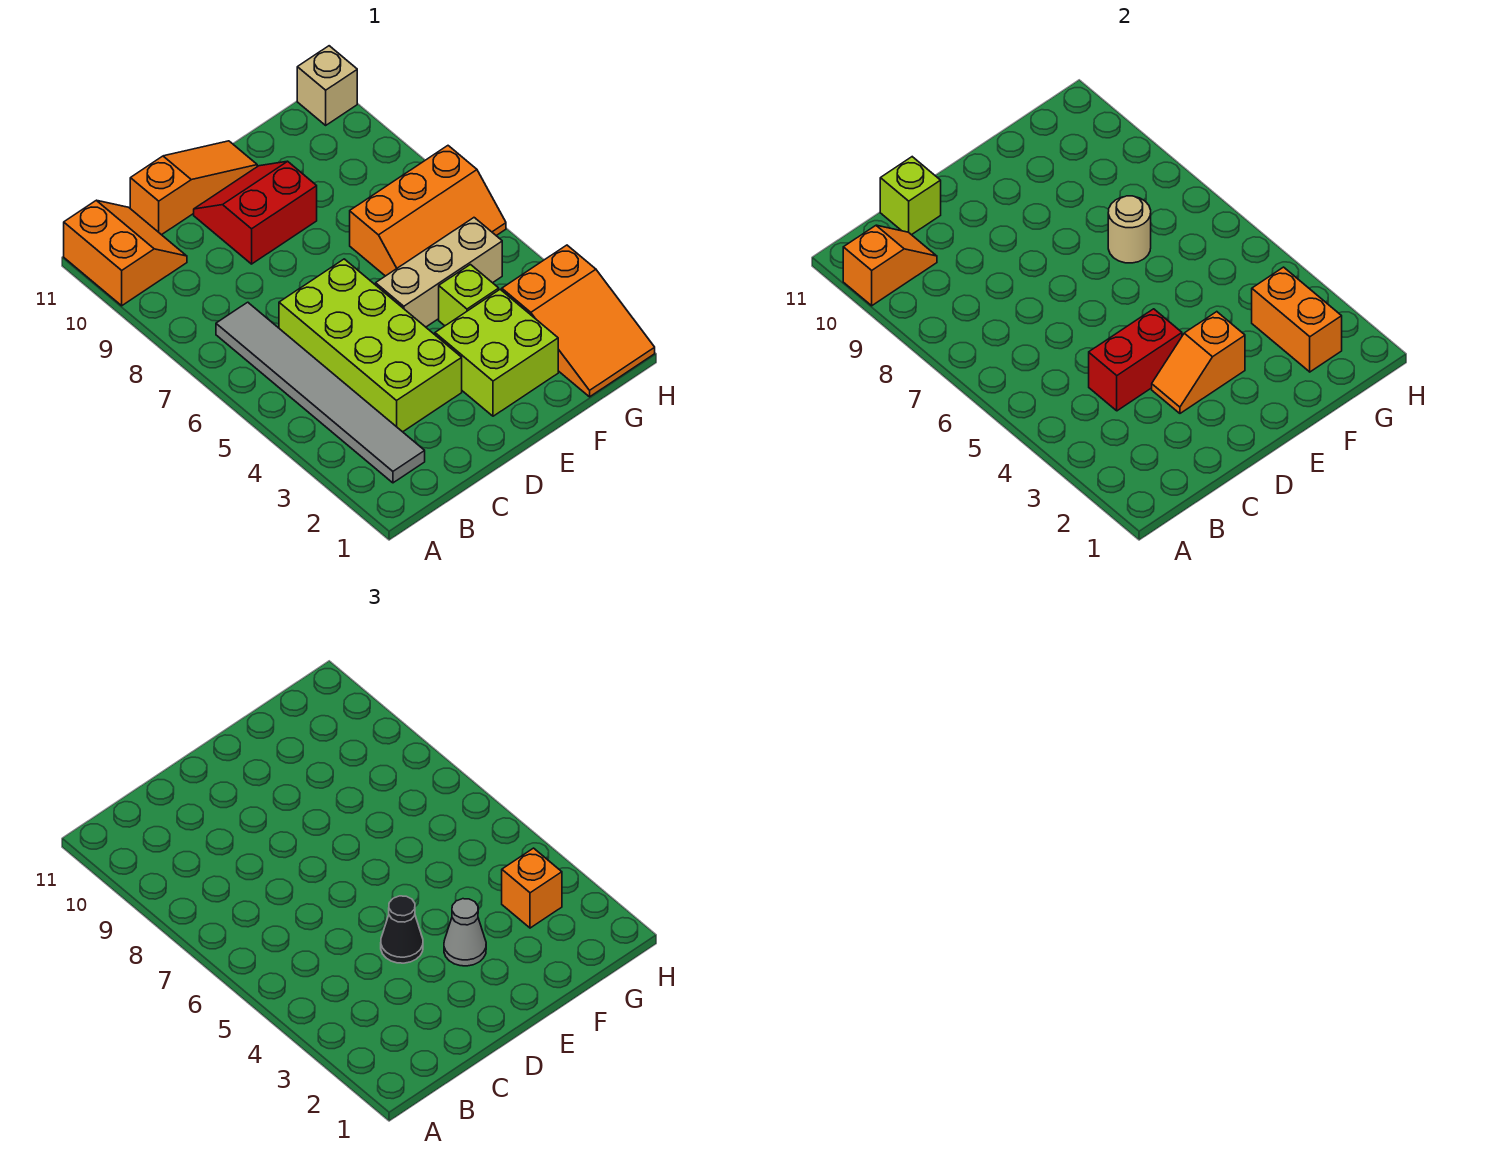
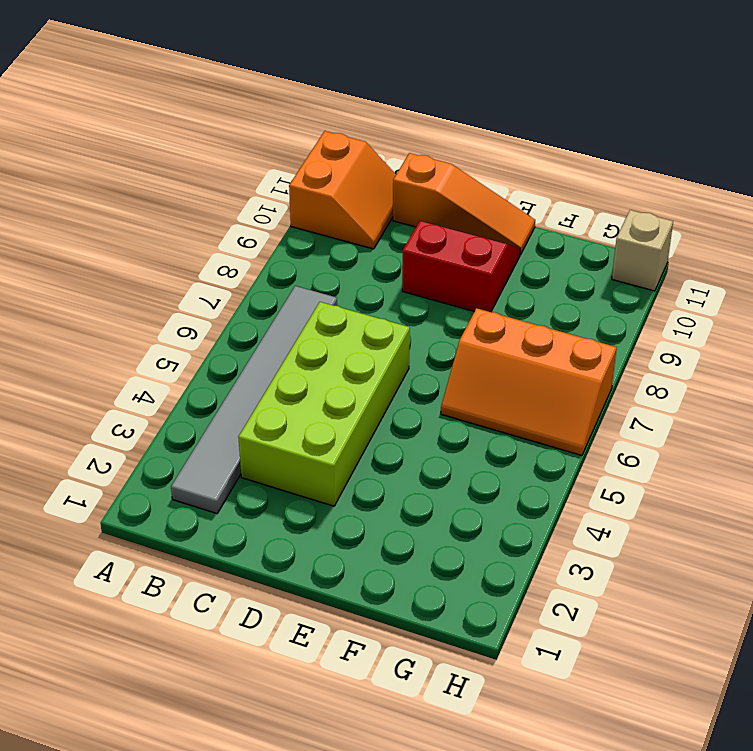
none -> lime brick E2:F3 level 1
none -> tan brick E5:G5 level 1
none -> lime brick F4 level 1

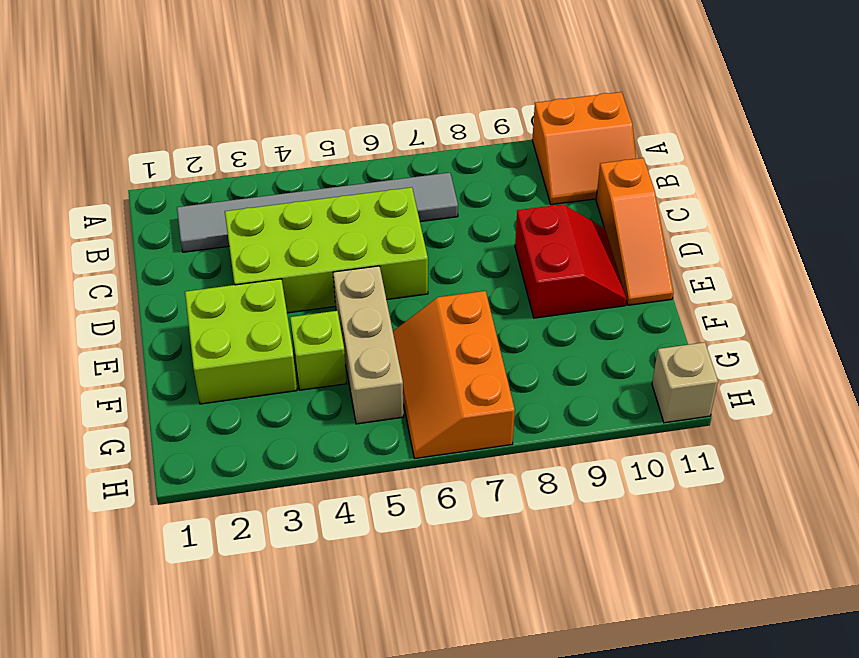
none -> orange slope G1:H3 level 1 top 3
none -> orange slope A10:B10 level 2 top A
none -> red brick C4:D4 level 2

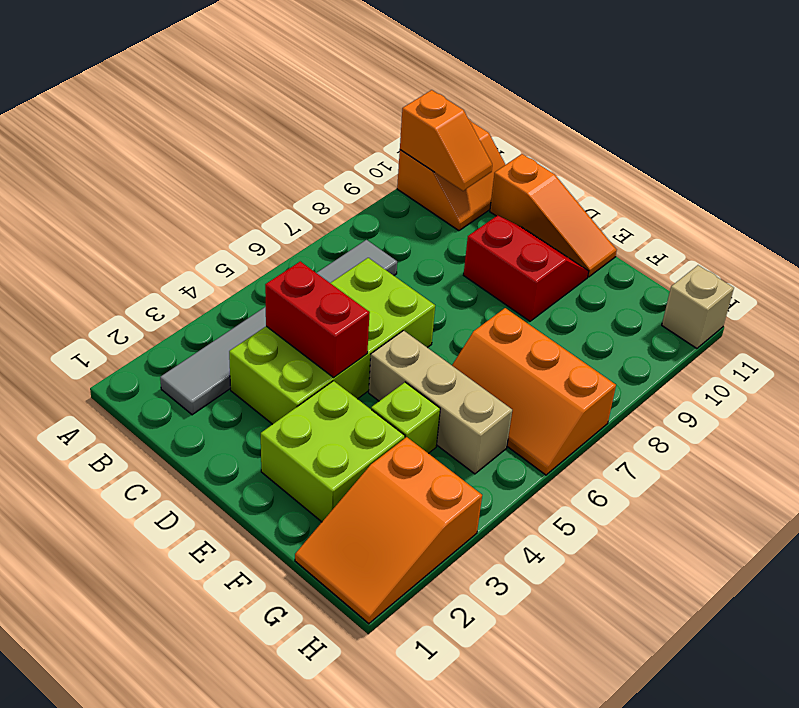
none -> lime brick C11 level 2
none -> orange slope D3:E3 level 2 top E
none -> tan round brick F7 level 2

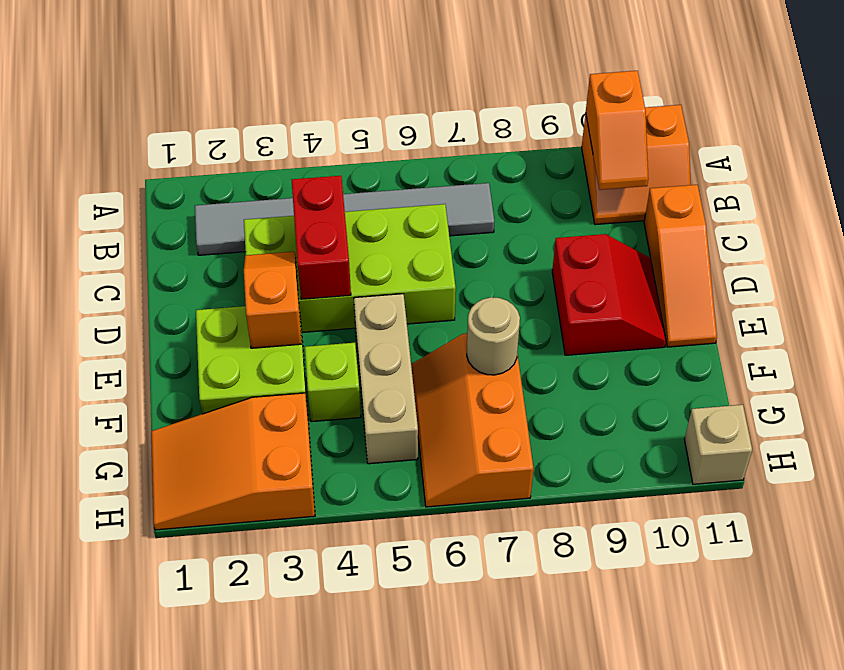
none -> lime brick C11 level 2
none -> orange brick G2:G3 level 2
none -> black cone D4 level 3

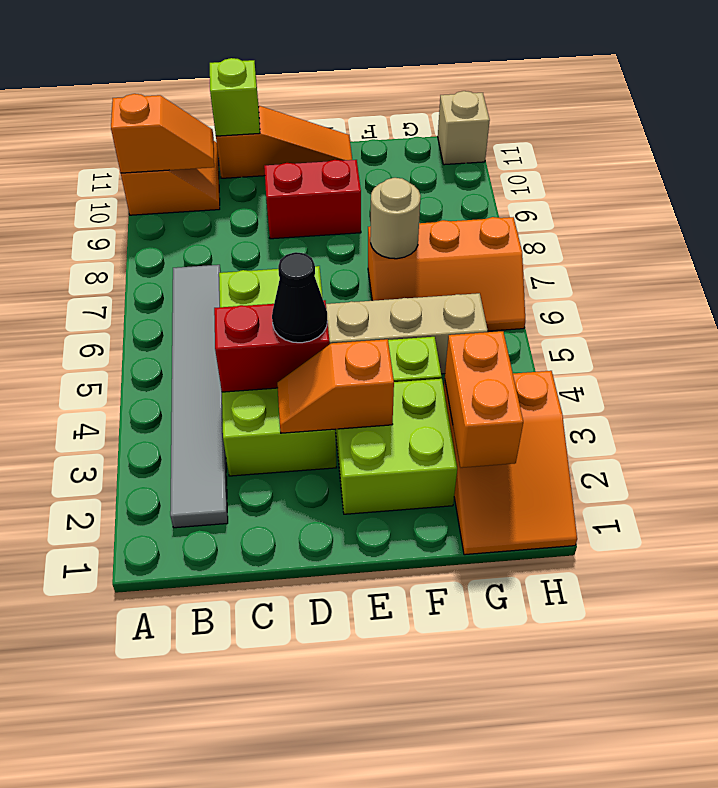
none -> grey cone E3 level 3
none -> orange brick G3 level 3

